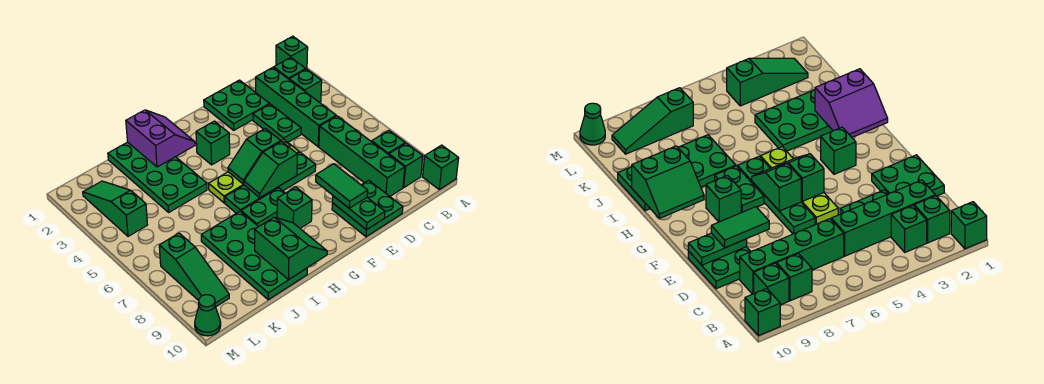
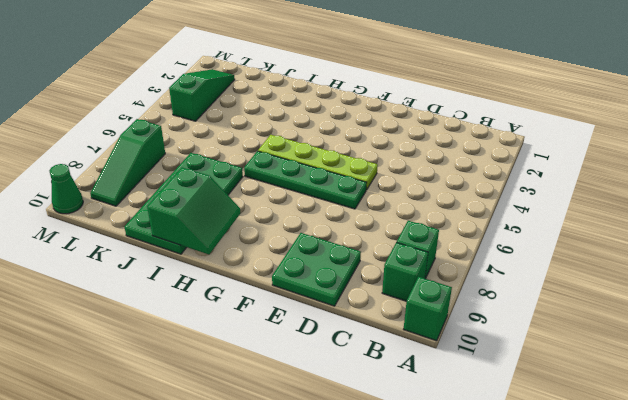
none -> green brick A1 level 1
none -> green brick B2 level 1
none -> green brick B3 level 1

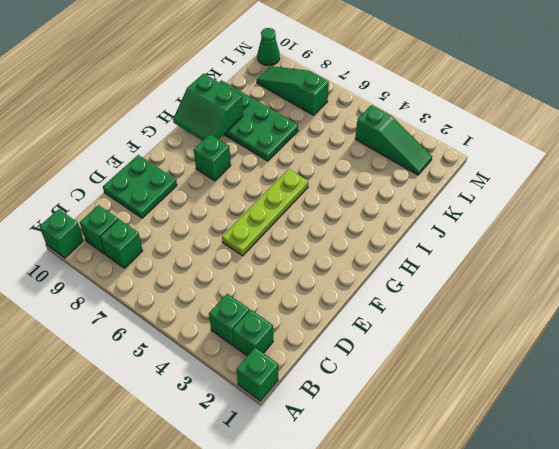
none -> green brick C2:C5 level 1
none -> green brick C6:C9 level 1
none -> green plate D1:E2 level 1

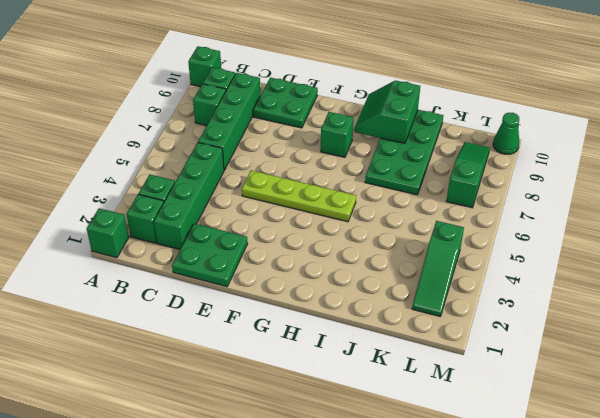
none -> green plate D3:D4 level 1
none -> green plate E6:H6 level 1
none -> green brick G3 level 1

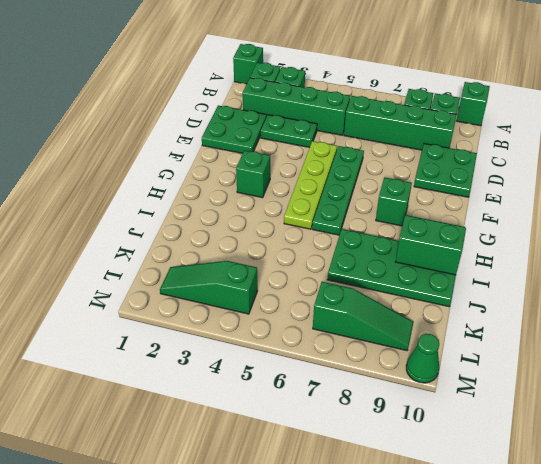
none -> green plate G7:H7 level 1
none -> green plate I1:J4 level 1
none -> green plate E9:E10 level 2

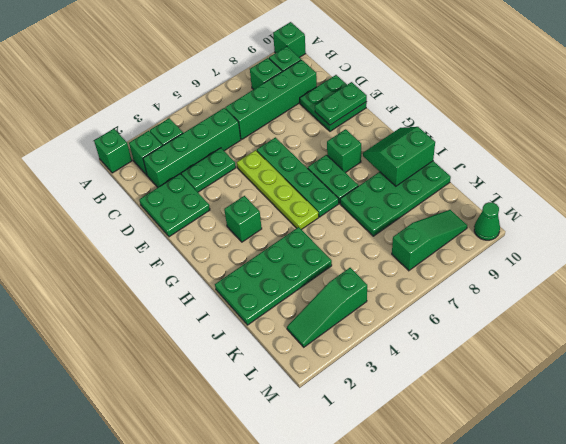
none -> green slope F5:G5 level 2 top F
none -> green slope F6:G6 level 2 top F
none -> purple slope H1:I2 level 2 top I

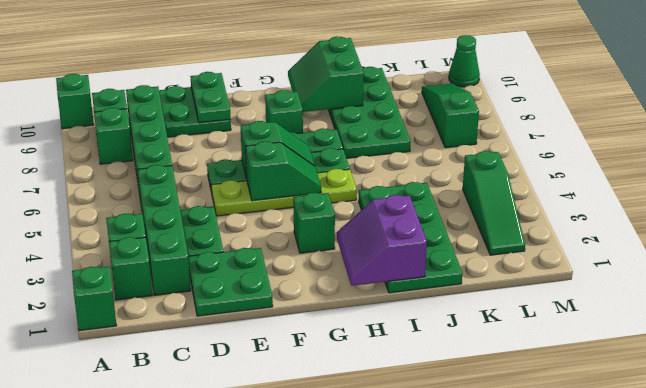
none -> green tile E8:E9 level 3

